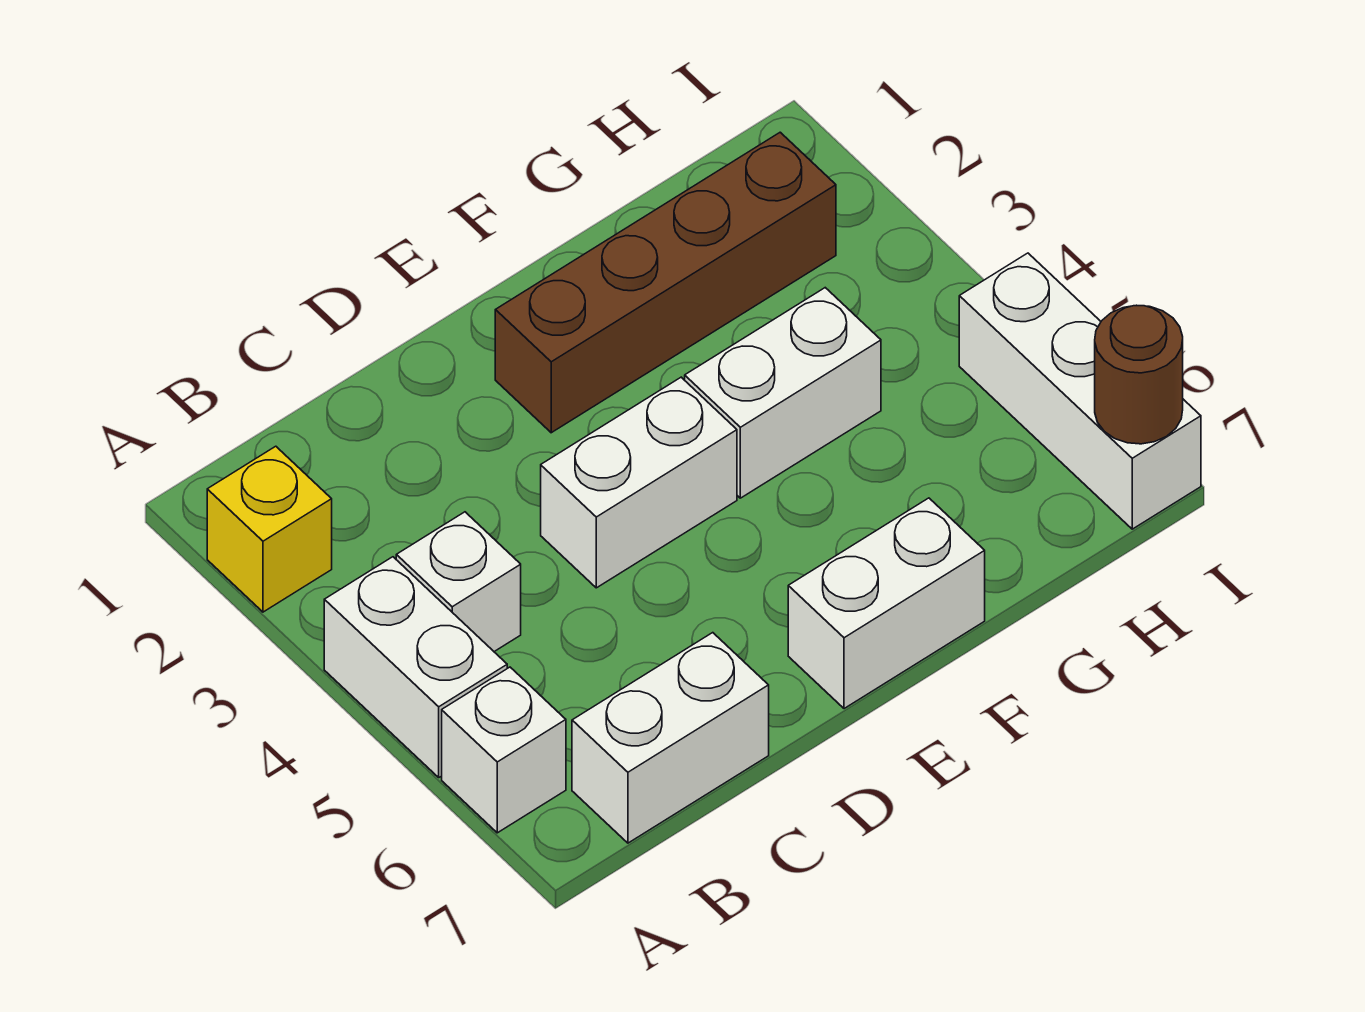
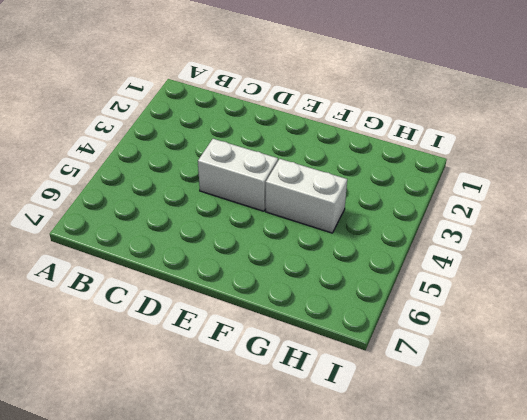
none -> yellow brick A2 level 1
none -> white brick A4:A5 level 1

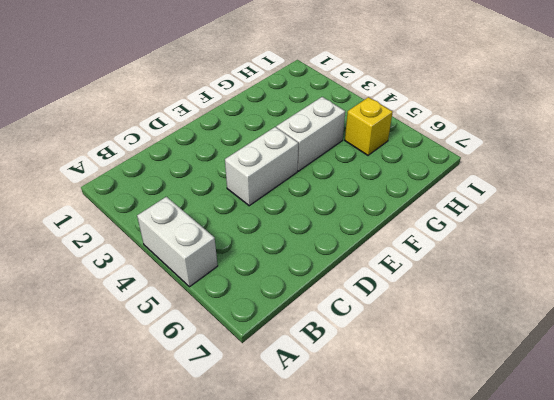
yellow brick H5 level 1 -> yellow brick A2 level 1
none -> white brick A6 level 1
none -> white brick B4 level 1

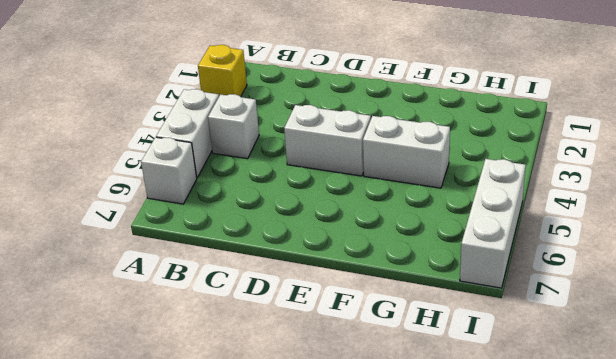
none -> white brick B7:C7 level 1
none -> brown brick E2:H2 level 1

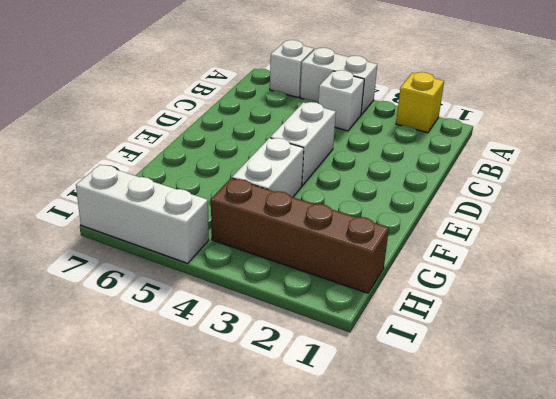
brown brick H1:H4 level 1 -> brown brick E2:H2 level 1
none -> white brick B7:C7 level 1
none -> white brick E7:F7 level 1

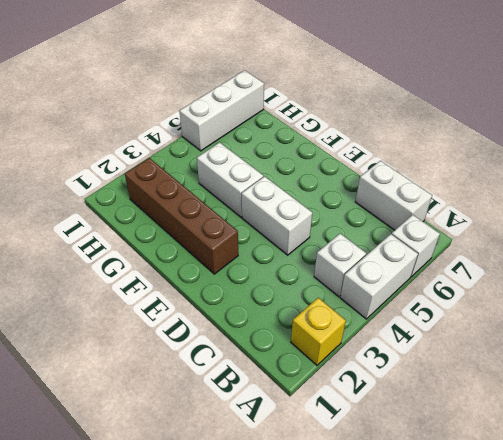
none -> white brick E7:F7 level 1
none -> brown round brick I7 level 2

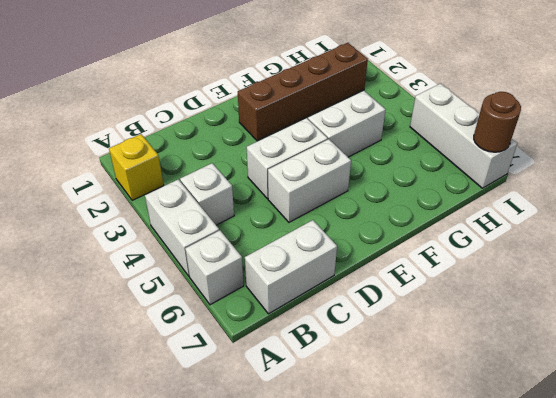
white brick D5:E5 level 1 -> white brick E7:F7 level 1

